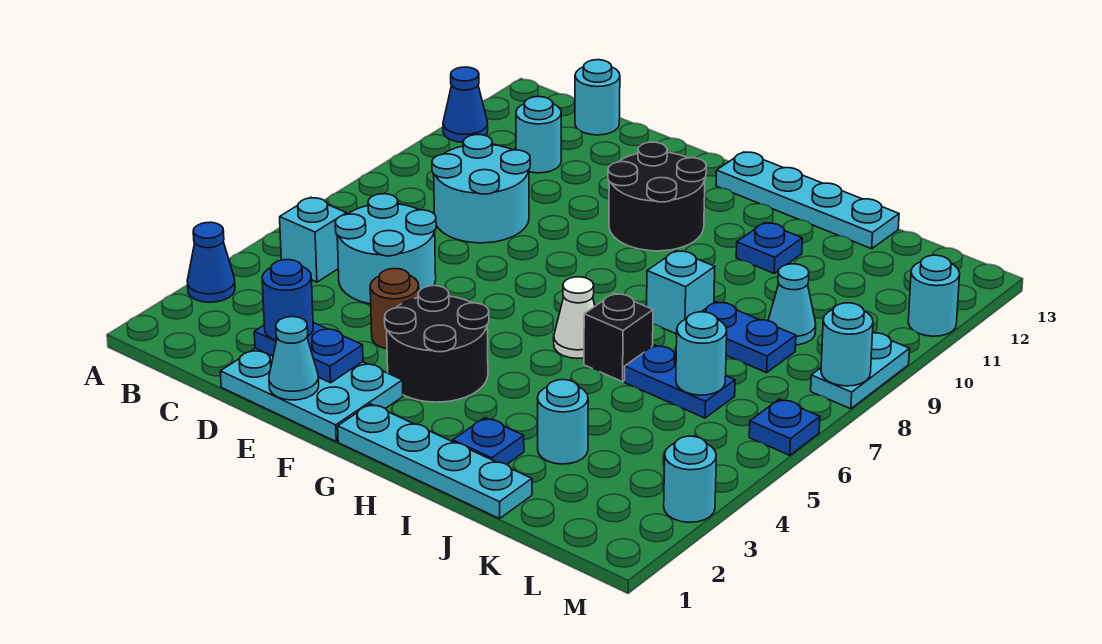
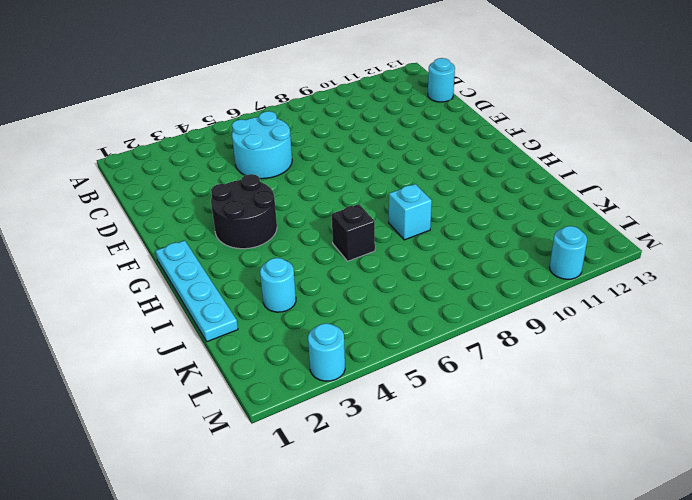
none -> blue cone A3 level 1
none -> blue cone A11 level 1
none -> cyan brick B5 level 1
none -> cyan round brick C8:D9 level 1

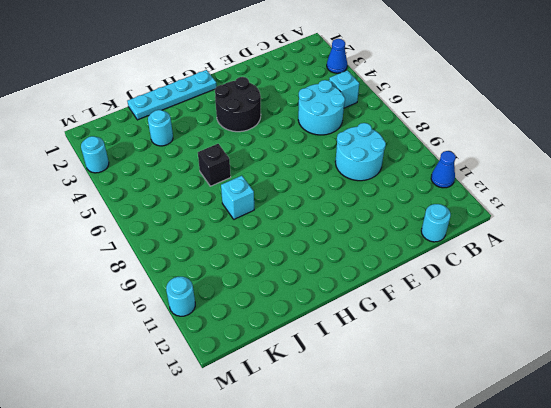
none -> cyan round brick C11 level 1
none -> cyan plate D1:F2 level 1
none -> brown round brick E4 level 1
none -> black round brick F10:G11 level 1

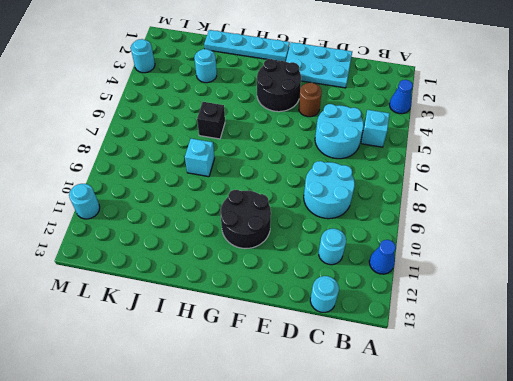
none -> cyan plate G13:J13 level 1
none -> white cone H6 level 1
none -> blue plate I2 level 1
none -> blue plate I11 level 1

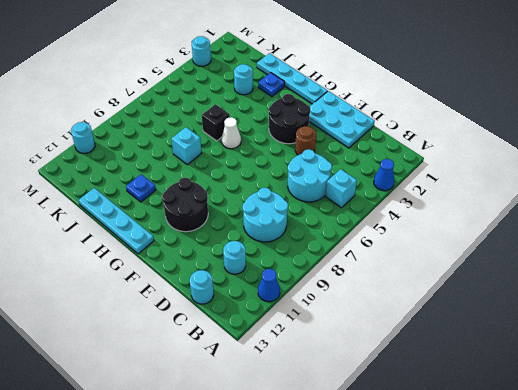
none -> blue plate J6:K6 level 1
none -> blue plate J8:K8 level 1
none -> cyan cone K9 level 1
none -> blue plate M6 level 1

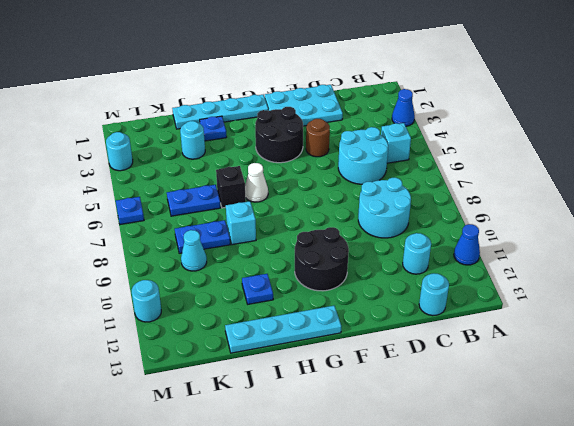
none -> cyan plate M8:M9 level 1
none -> blue plate D2:E2 level 2
none -> cyan cone E1 level 2
none -> cyan round brick K6 level 2

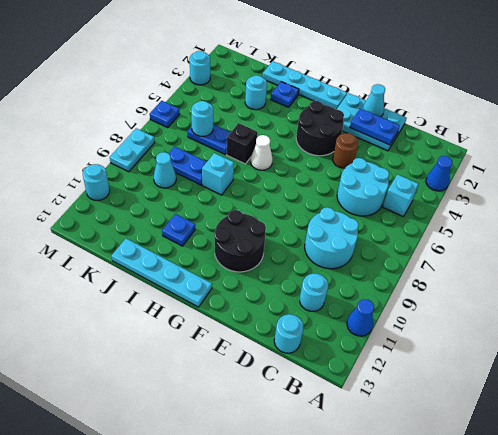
none -> cyan round brick M8 level 2
none -> blue round brick D2 level 3

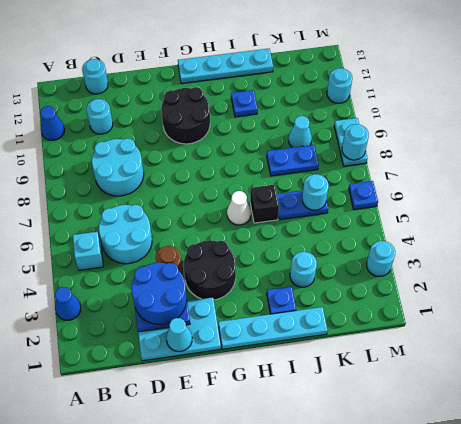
blue round brick D2:E3 level 3 -> blue round brick D2 level 3
none -> cyan brick I8 level 1

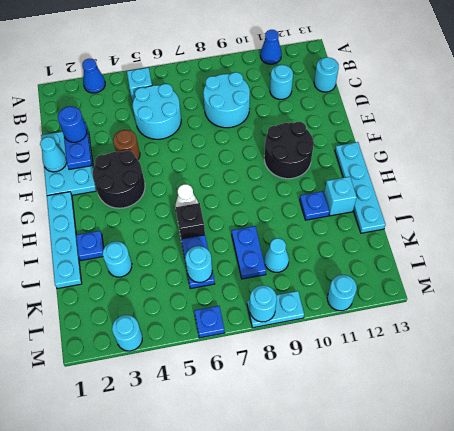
cyan brick I12 level 1 -> cyan brick I8 level 1

